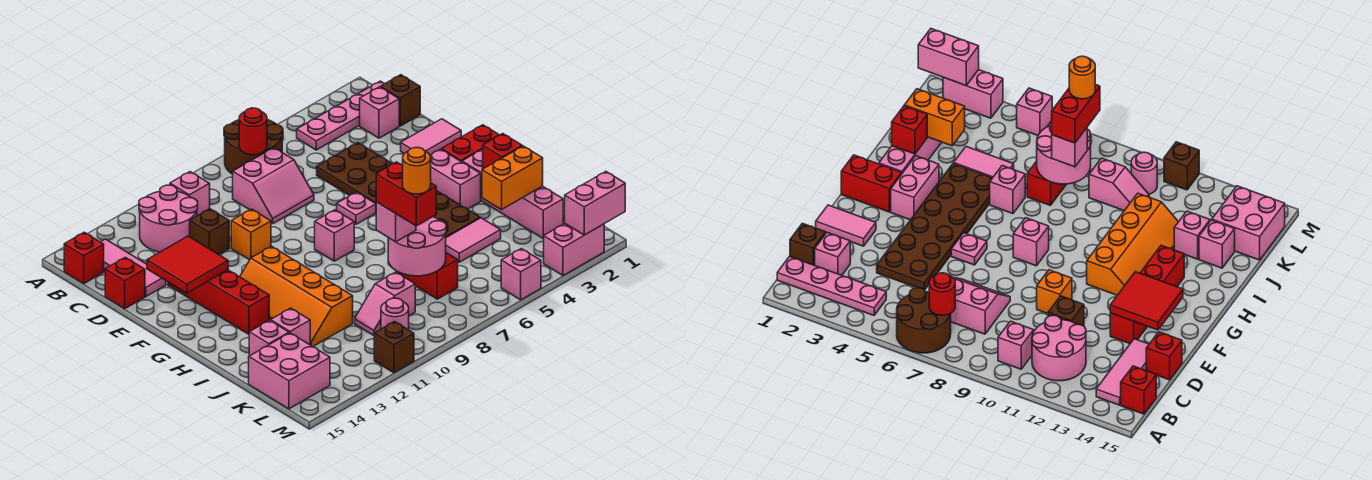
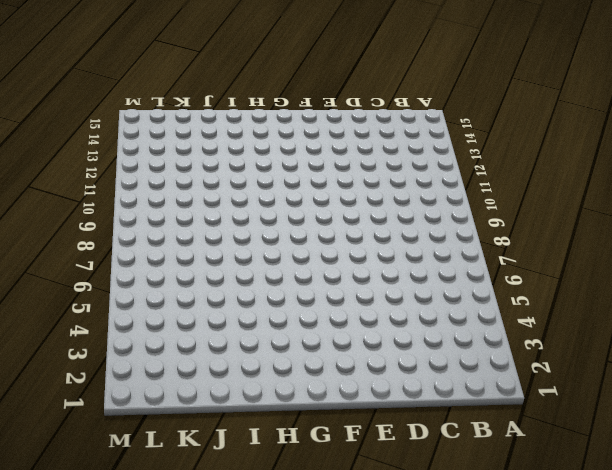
none -> brown round brick A6:B7 level 1
none -> pink plate B1:B4 level 1
none -> pink brick B10 level 1
none -> pink round brick B11:C12 level 1

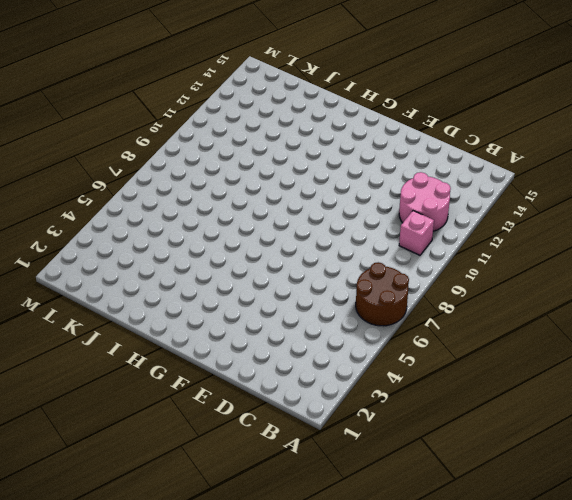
none -> pink plate B1:B4 level 1
none -> pink tile B14:D14 level 1
none -> red brick B15 level 1
none -> brown brick C1 level 1

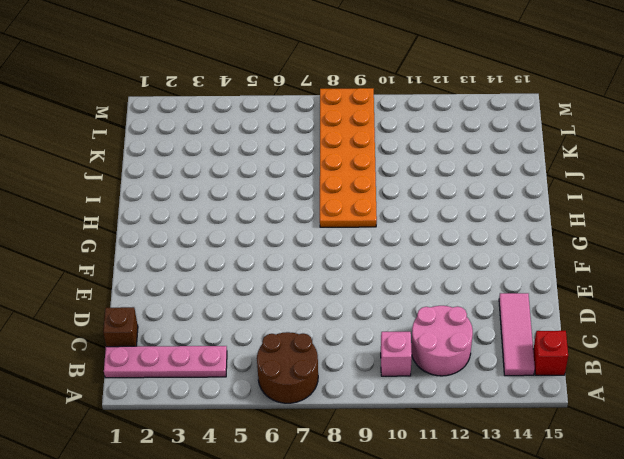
orange plate H8:M9 level 1 -> pink slope K9:K10 level 1 top 9
none -> pink brick C2 level 1
none -> pink slope C7:D8 level 1 top C
none -> brown plate D4:I5 level 1
none -> brown brick D11 level 1

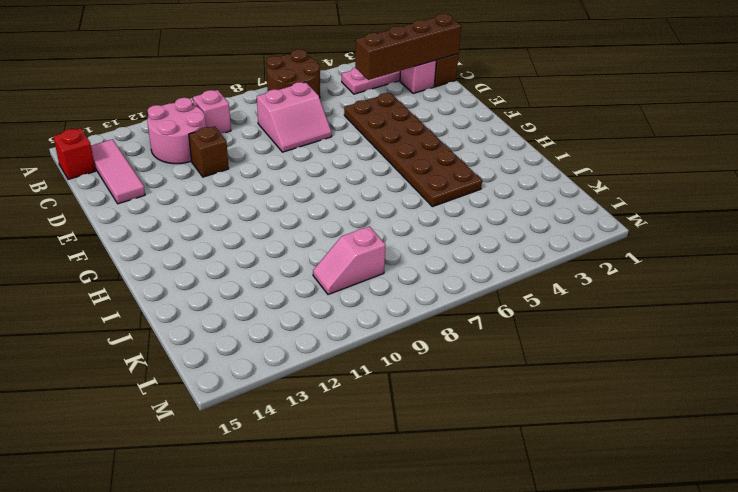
brown brick C1:C4 level 2 -> none
none -> red brick D15 level 1
none -> pink tile E1:E2 level 1
none -> orange brick E10 level 1
none -> red brick E13:H13 level 1

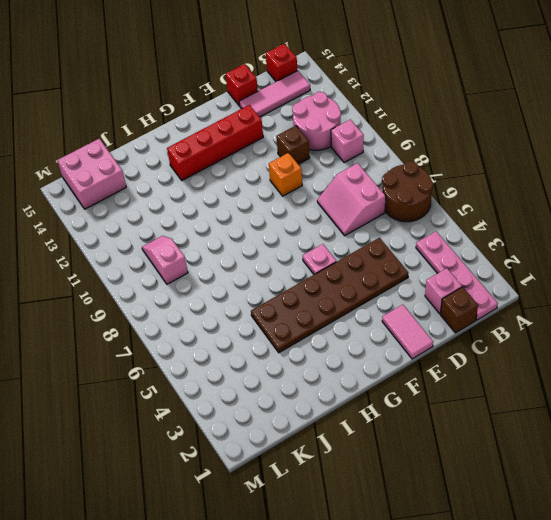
none -> red brick G1:G2 level 1
none -> pink brick G3:H3 level 1
none -> pink brick G8 level 1
none -> orange slope G11:J12 level 1 top 11

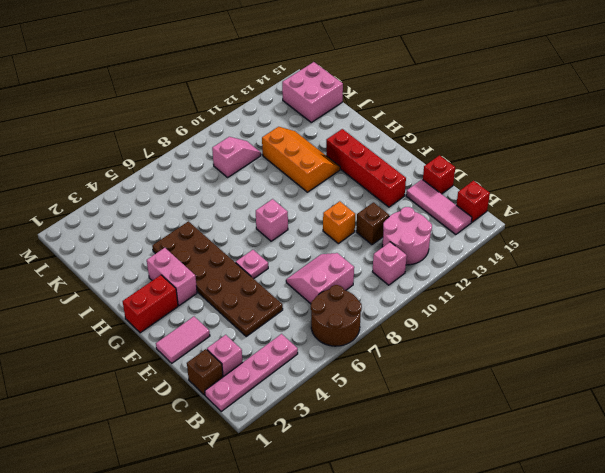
orange slope H11:J12 level 1 top 11 -> orange slope G11:J12 level 1 top 11
none -> pink brick H2:K2 level 1
none -> pink brick I6 level 1
none -> pink tile J4:J5 level 1
none -> red brick J7:K7 level 1

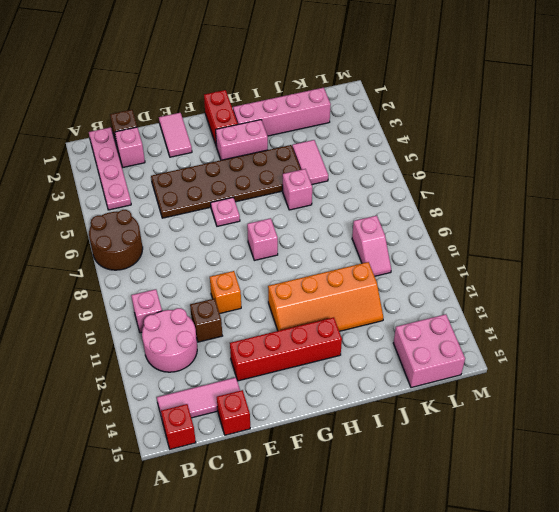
none -> pink slope C7:D8 level 1 top C
none -> red brick J7:K7 level 1
none -> pink brick J13 level 1
none -> pink brick J14 level 1

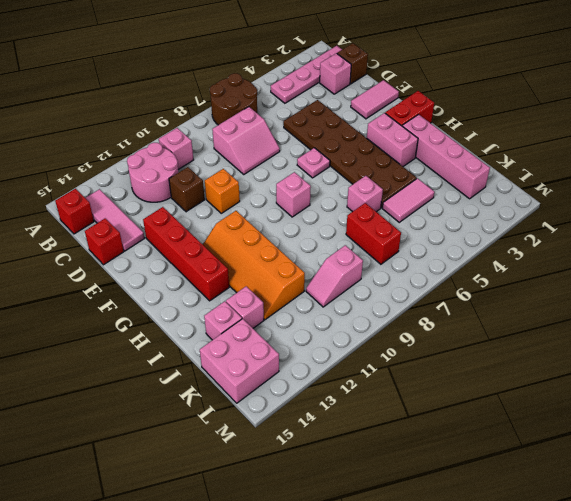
none -> pink round brick L10 level 1
none -> pink brick M2:M3 level 1
none -> pink brick M5 level 1
none -> brown brick M11 level 1

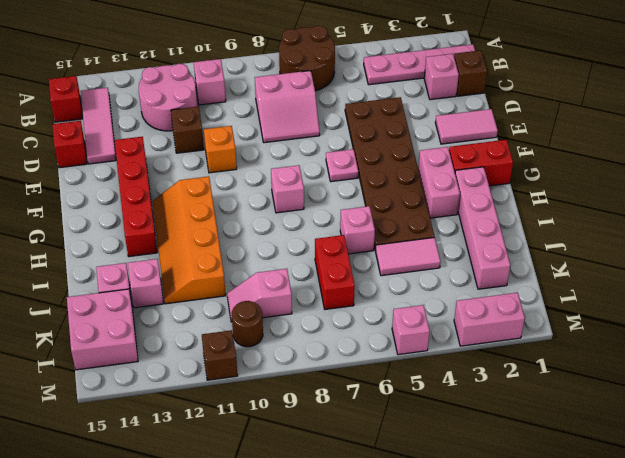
brown round brick L10 level 1 -> pink round brick L10 level 1
none -> red round brick B7 level 2
none -> red tile E13:F14 level 2
none -> red brick I2 level 2
none -> orange brick J2:J3 level 2

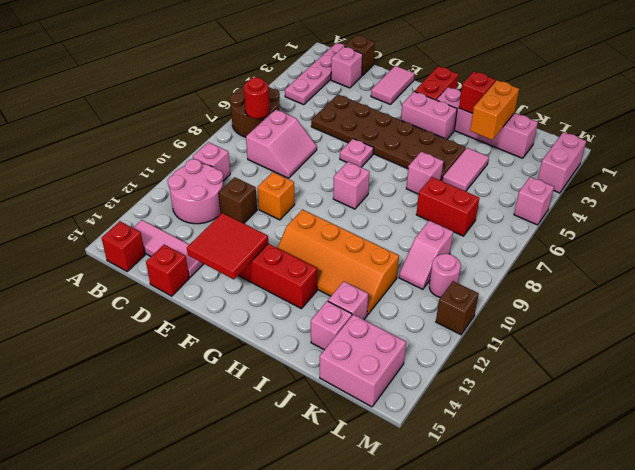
none -> pink round brick J7:K8 level 2
none -> pink brick M1:M2 level 2
none -> pink brick J8 level 3
none -> red brick J8:K8 level 4

